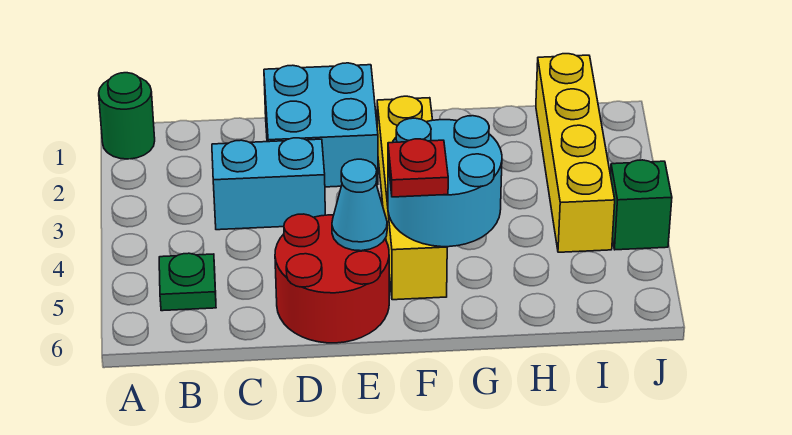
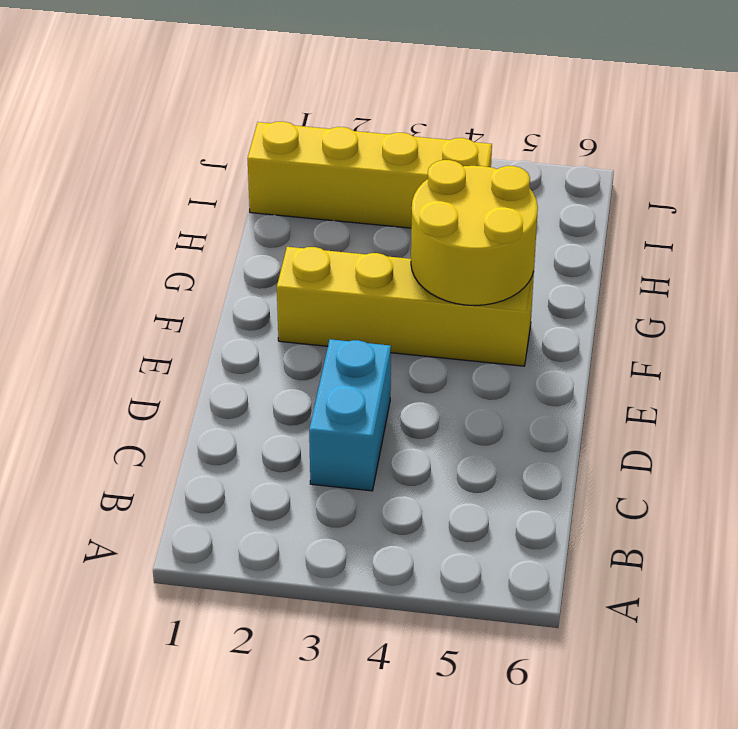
yellow round brick F4:G5 level 2 -> cyan round brick F4:G5 level 2
none -> green round brick A1 level 1
none -> green plate B5 level 1

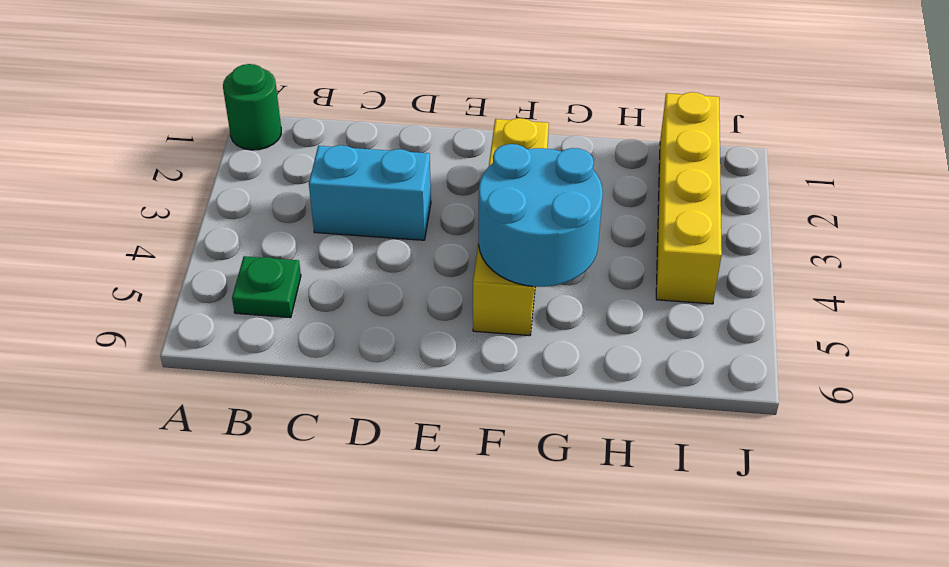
none -> cyan brick D1:E2 level 1
none -> red round brick D5:E6 level 1

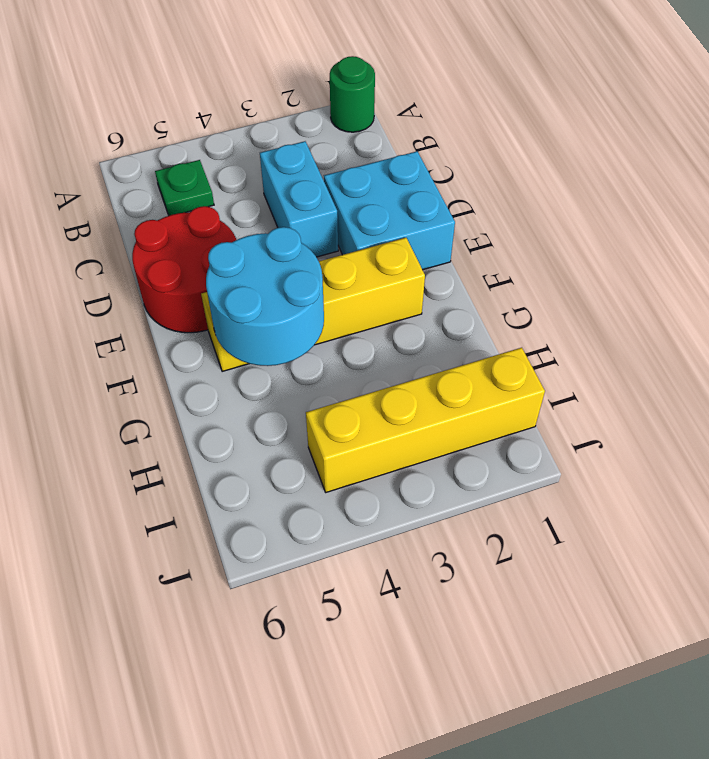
none -> green brick J4 level 1
none -> cyan cone E5 level 2

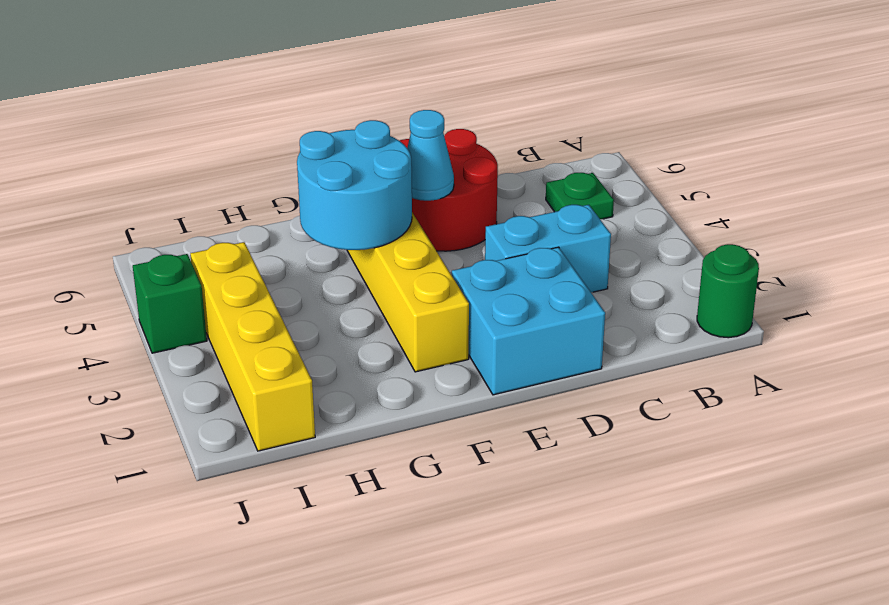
none -> red plate F5 level 3

